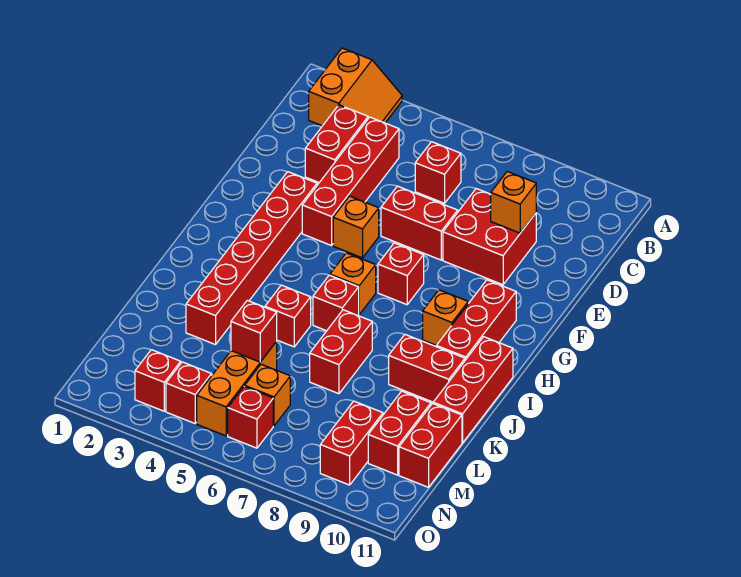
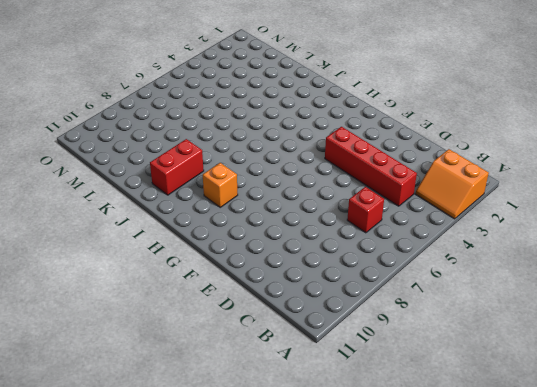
none -> red brick C3:D3 level 1
none -> red brick D8:E9 level 1
none -> red brick E6:E7 level 1

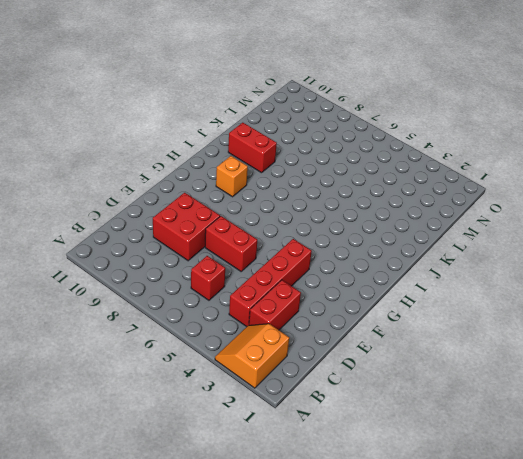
none -> red brick F3:K3 level 1
none -> orange brick F5 level 1
none -> red brick G7 level 1

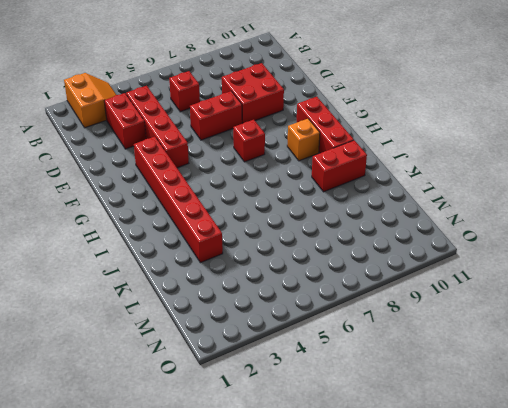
none -> orange brick F5 level 1
none -> orange brick H6 level 1
none -> red brick I6 level 1

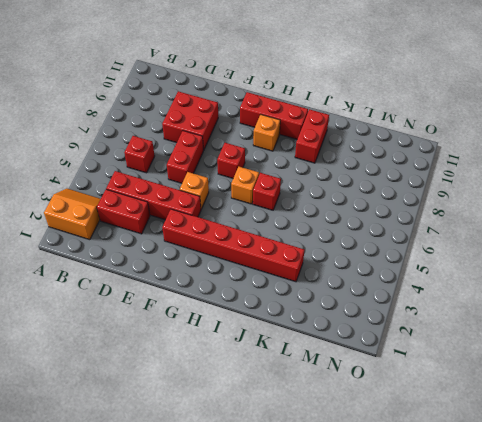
none -> red brick I11:K11 level 1
none -> red brick J5 level 1
none -> red brick J7:K7 level 1

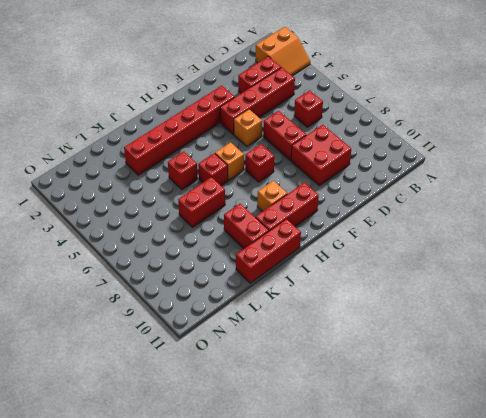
none -> orange brick L5:N5 level 1
none -> red brick L10:M10 level 1
none -> red brick L11:M11 level 1

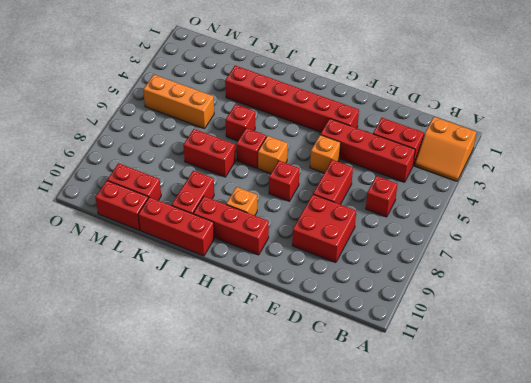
none -> orange brick M6 level 1
none -> red brick M9:N9 level 1
none -> red brick N3 level 1

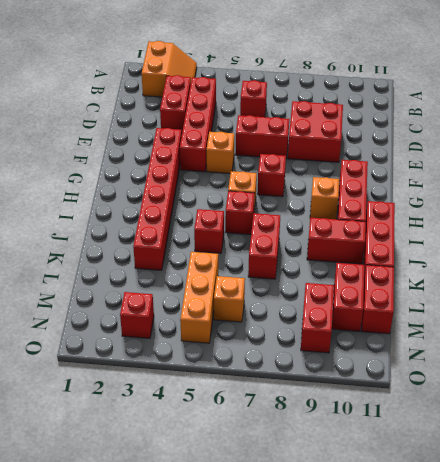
none -> red brick N4 level 1
none -> red brick N6 level 1
none -> orange brick D9 level 2

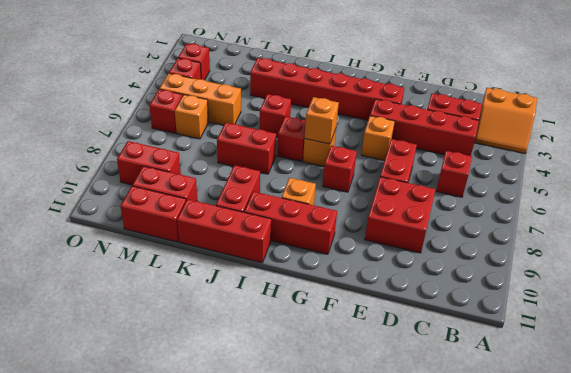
orange brick H6 level 2 -> orange brick D9 level 2
none -> red brick L5 level 2

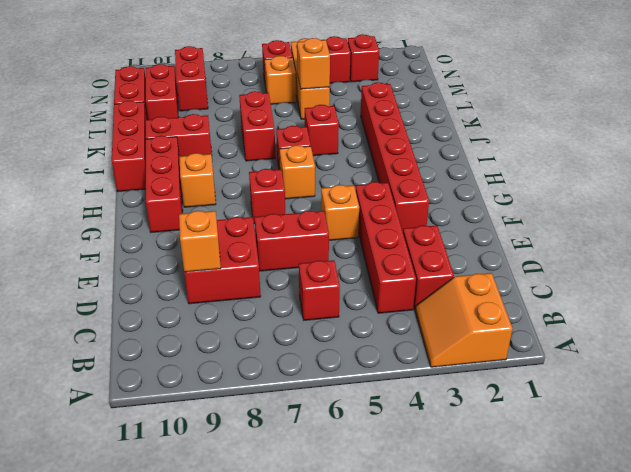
orange brick L5 level 2 -> red brick L5 level 2

